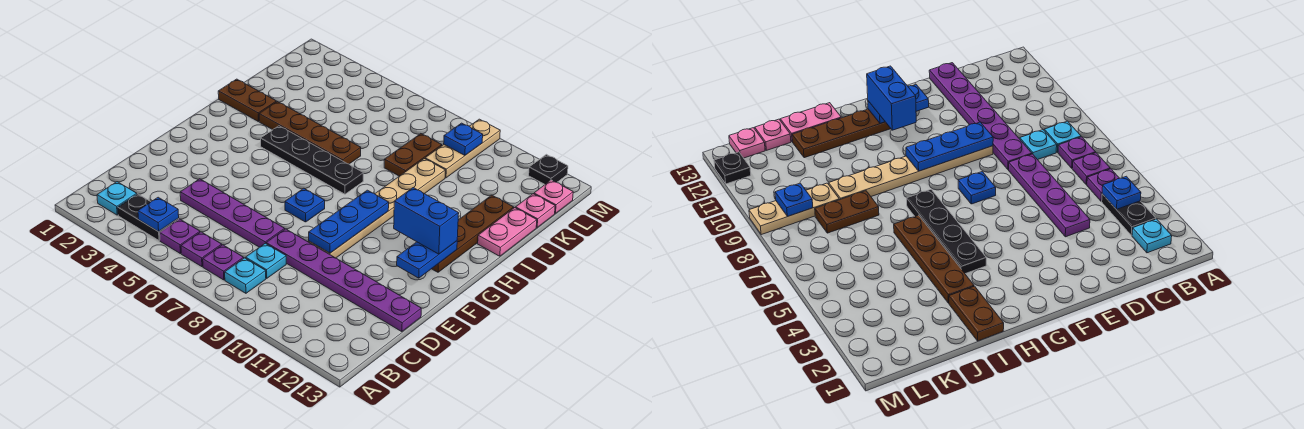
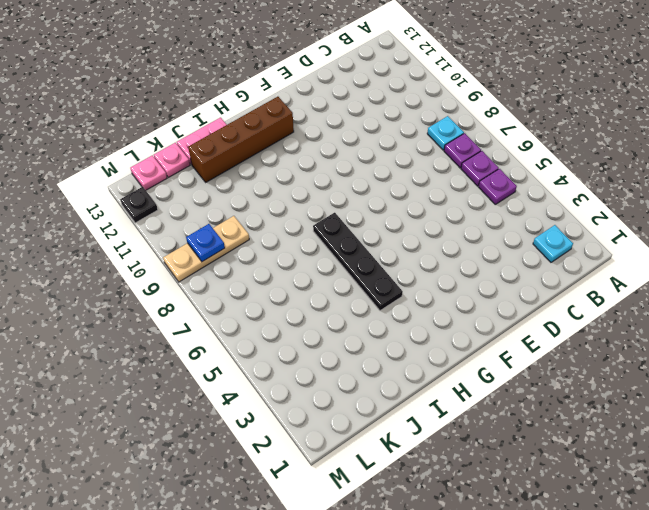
brown brick G12:J12 level 1 -> brown plate G12:J12 level 1
none -> black plate B3:B4 level 1
none -> cyan plate C8 level 1
none -> purple plate D4:D7 level 1

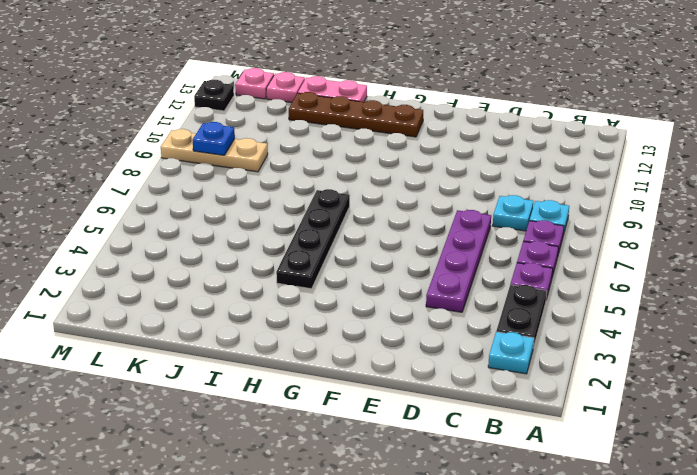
none -> purple plate D8:D13 level 1
none -> tan plate E9:J9 level 1
none -> blue plate F7 level 1

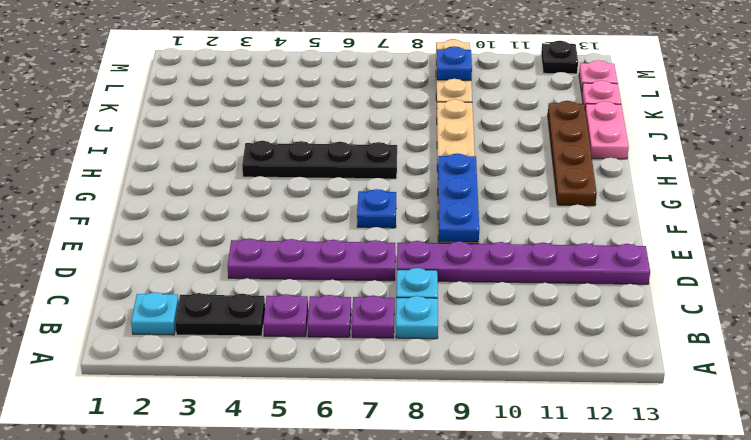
none -> brown plate I1:I2 level 1
none -> brown plate I3:I6 level 1
none -> brown plate J8:K8 level 1

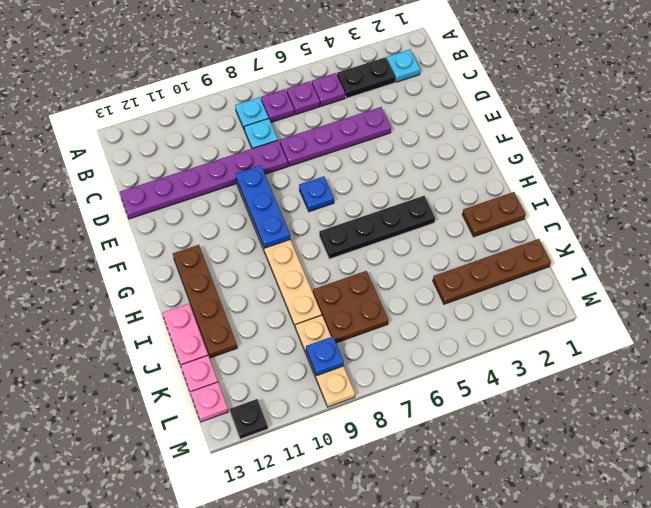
brown plate J7:K8 level 1 -> brown plate J8:K8 level 1
brown plate K1:K4 level 1 -> brown plate I3:I6 level 1
none -> blue plate B4 level 2
none -> blue plate F12:G12 level 2
none -> blue brick G11:G12 level 3

